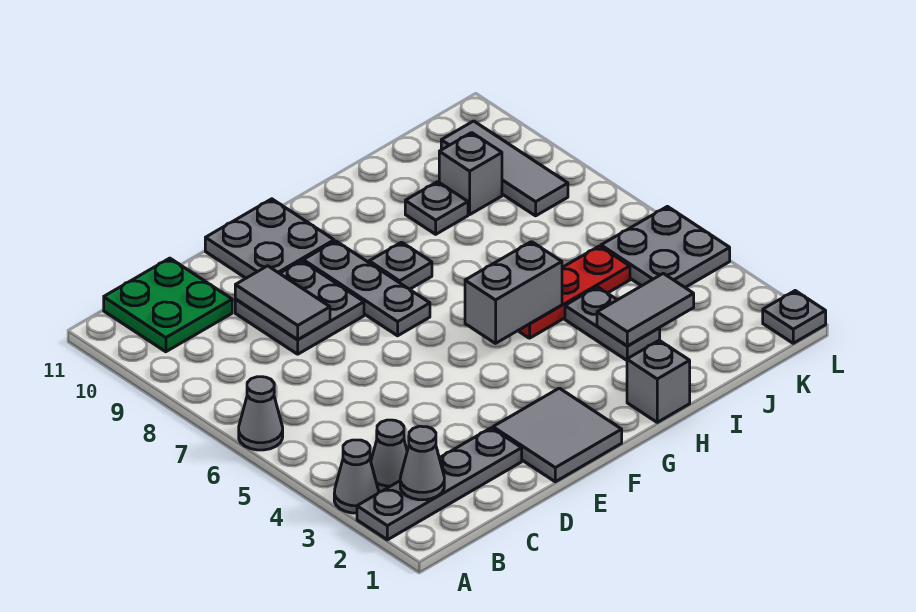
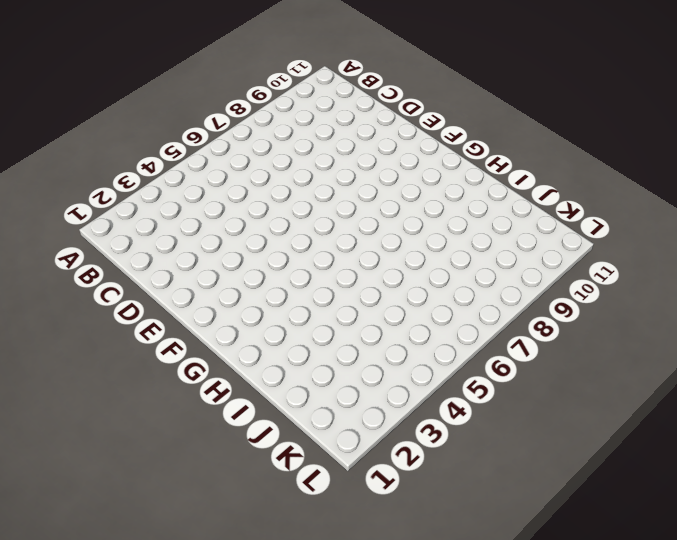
none -> grey plate A2:D2 level 1
none -> grey cone A3 level 1
none -> grey cone A6 level 1

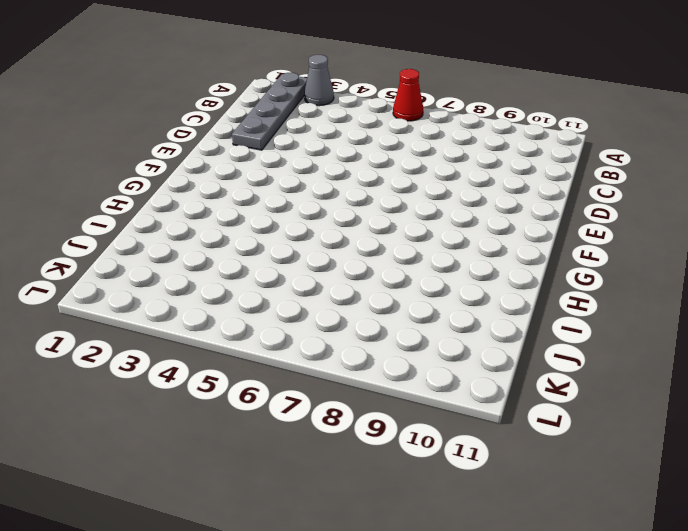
red cone A6 level 1 -> grey cone A6 level 1
none -> grey cone B3 level 1
none -> green plate B10:C11 level 1
none -> grey plate D8:E9 level 1

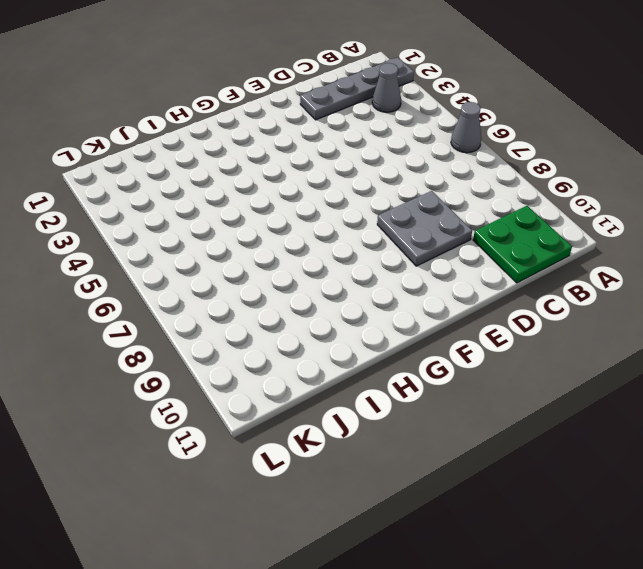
none -> grey cone A3 level 1
none -> grey tile E1:F2 level 1
none -> grey plate E10:F11 level 1

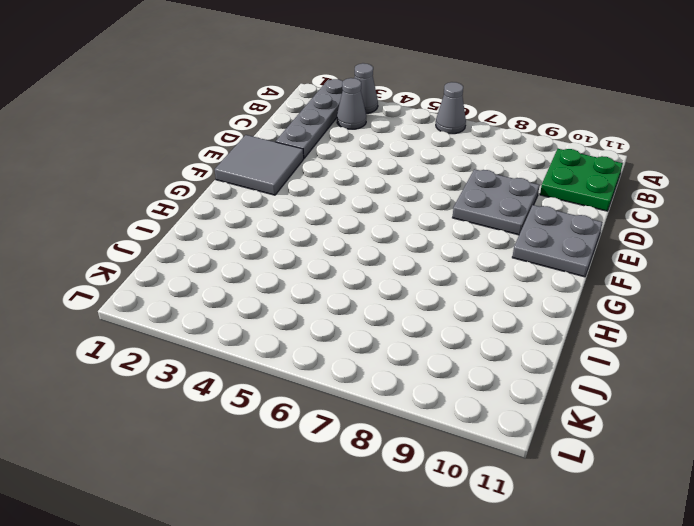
none -> grey plate F7:F9 level 1
none -> grey plate G8 level 1
none -> grey brick H1 level 1

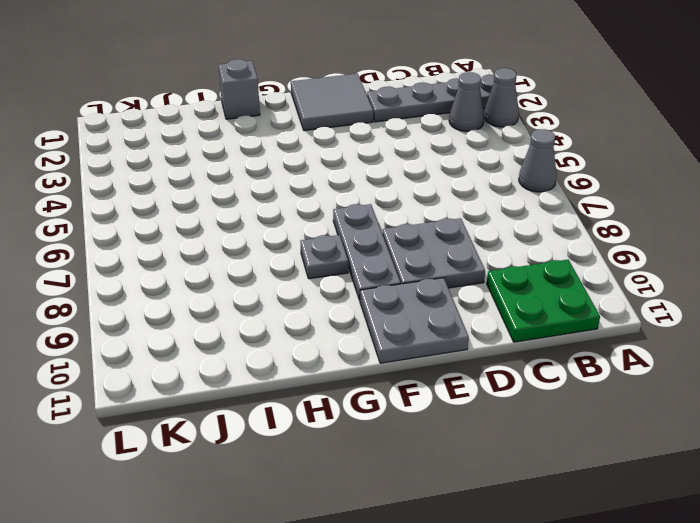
none -> red plate H5:J5 level 1
none -> grey plate I3:I4 level 1
none -> grey plate I9 level 1

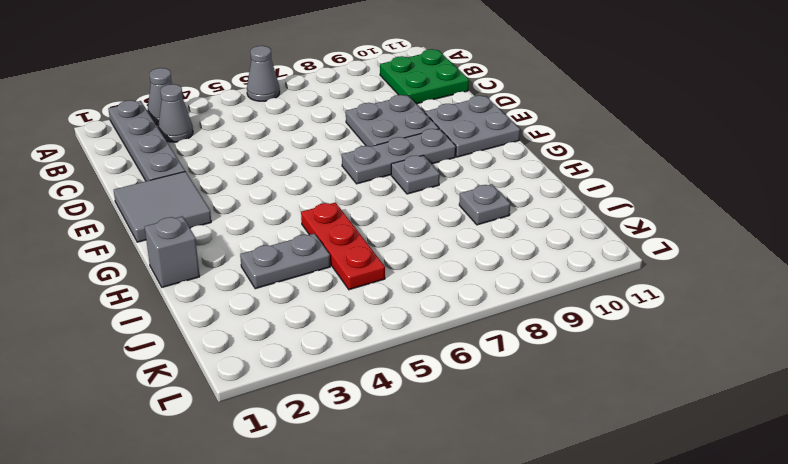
none -> grey brick J9 level 1
none -> grey plate K4:L5 level 1
none -> grey tile K8:K10 level 1

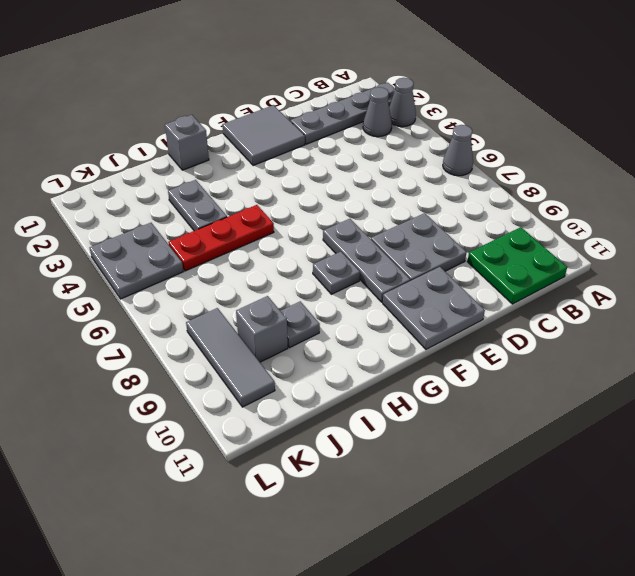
none -> grey plate L1 level 1
none -> grey cone B2 level 2
none -> grey tile D8:D9 level 2

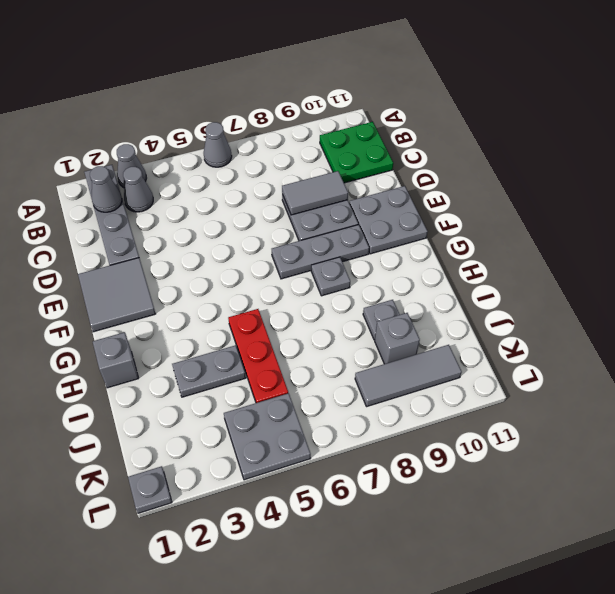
none -> grey brick G5:H5 level 2
none -> grey tile I3:J3 level 2

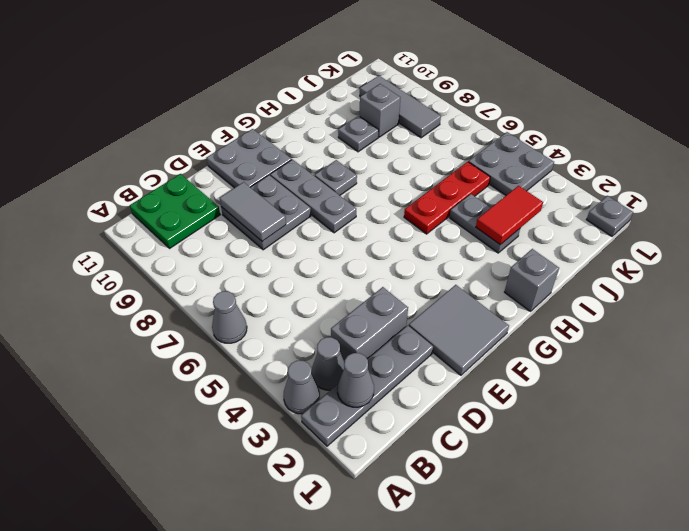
grey brick C3:D3 level 1 -> grey brick G5:H5 level 2
red tile I3:J3 level 2 -> grey tile I3:J3 level 2

